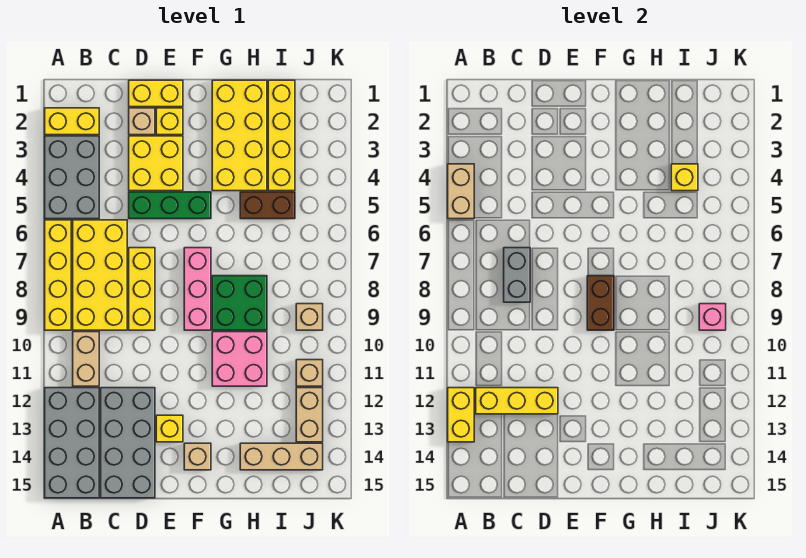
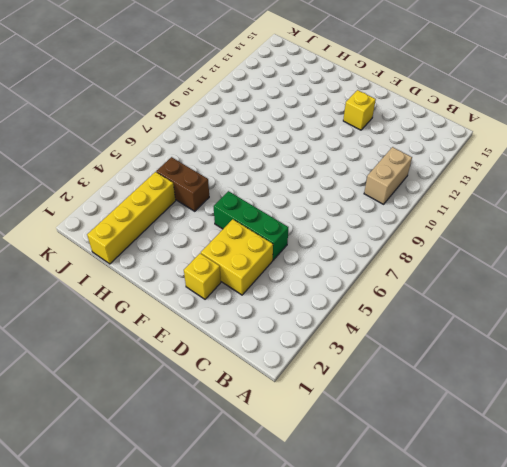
none -> yellow brick A2:B2 level 1
none -> grey brick A3:B5 level 1
none -> yellow brick A6:A9 level 1
none -> grey brick A12:B15 level 1

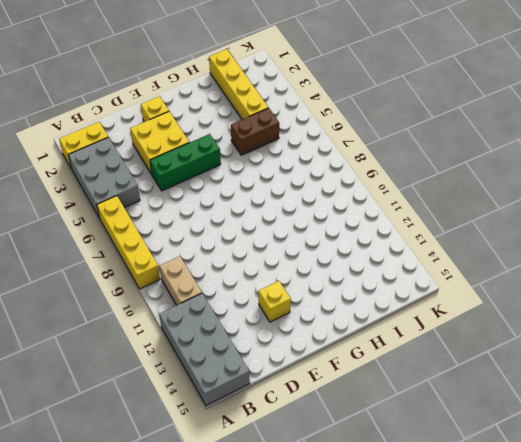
none -> yellow brick B6:C9 level 1
none -> grey brick C12:D15 level 1
none -> yellow brick D1:E1 level 1
none -> tan brick D2 level 1

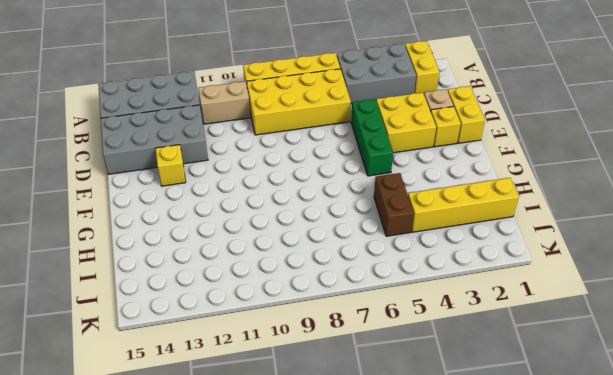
none -> yellow brick D7:D9 level 1
none -> pink brick F7:F9 level 1
none -> tan brick F14 level 1
none -> yellow brick G1:H4 level 1

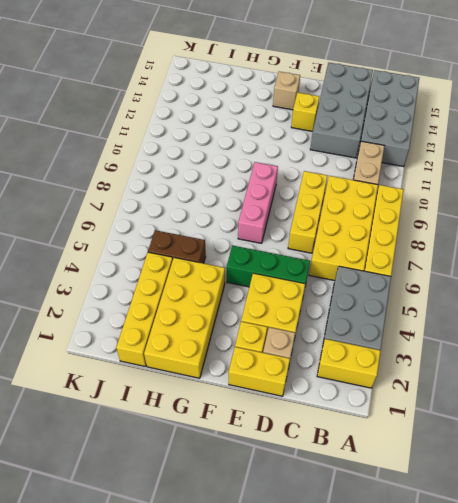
none -> green brick G8:H9 level 1
none -> pink brick G10:H11 level 1
none -> tan brick H14:J14 level 1
none -> tan brick J9 level 1

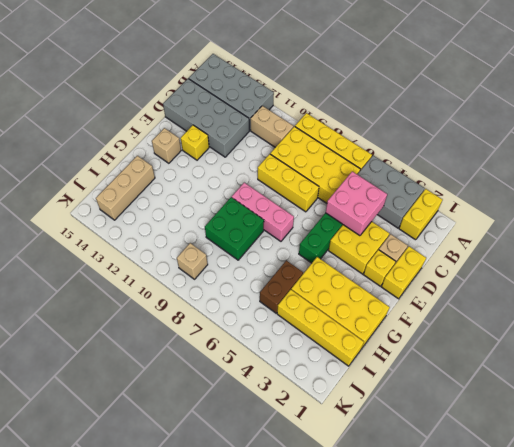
pink brick C4:D5 level 2 -> pink brick G10:H11 level 1
none -> tan brick J11 level 1
none -> tan brick J12:J13 level 1
none -> tan brick A4:A5 level 2
none -> yellow brick A12:A13 level 2

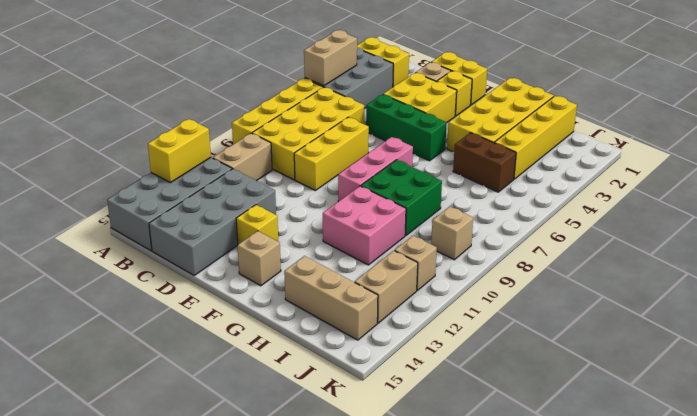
none -> yellow brick B12:D12 level 2
none -> grey brick C7:C8 level 2
none -> brown brick F8:F9 level 2
none -> yellow brick I4 level 2

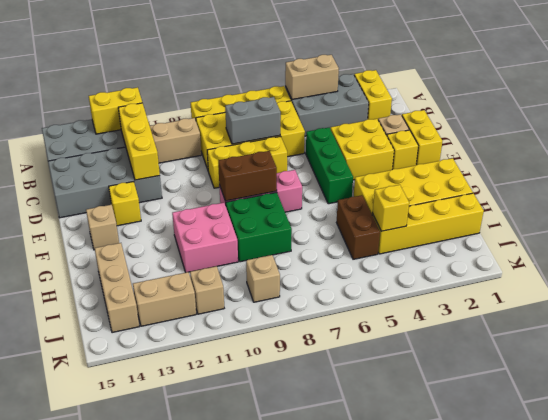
none -> pink brick J9 level 2

